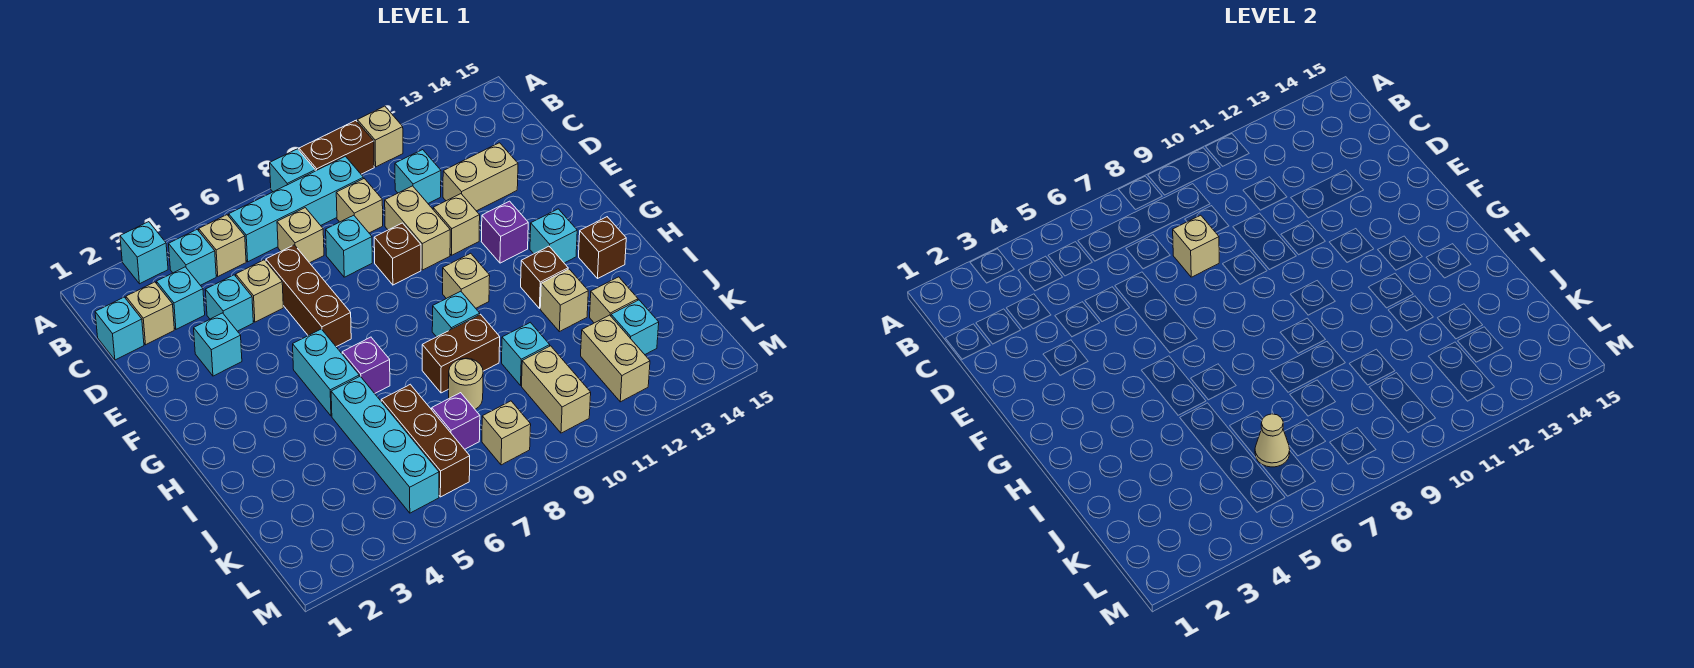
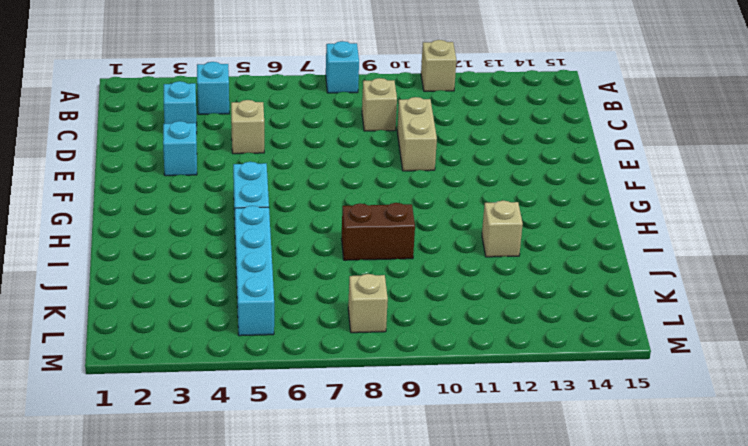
none -> cyan brick A3 level 1
none -> brown brick A9:A10 level 1
none -> tan brick B5 level 1
none -> cyan brick B6:B9 level 1

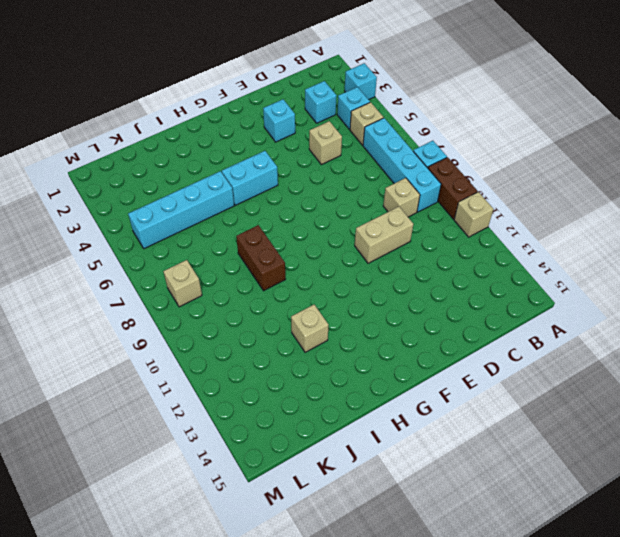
none -> cyan brick C1 level 1
none -> tan brick C2 level 1
none -> tan brick C7 level 1
none -> cyan brick C11 level 1

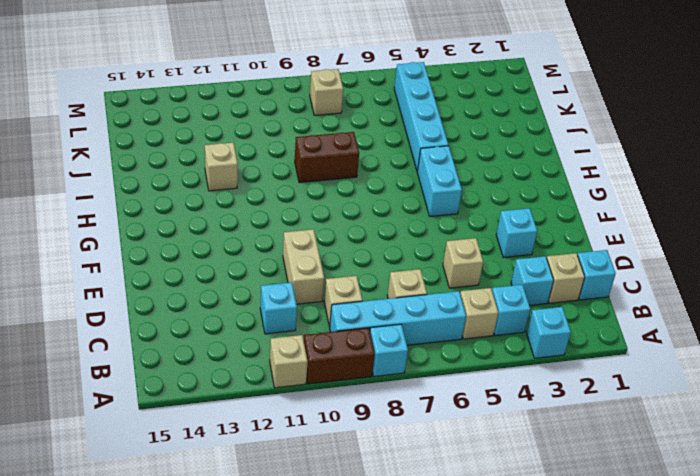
none -> cyan brick D4 level 1
none -> brown brick D6:F6 level 1
none -> cyan brick D8 level 1
none -> tan brick D12:D13 level 1

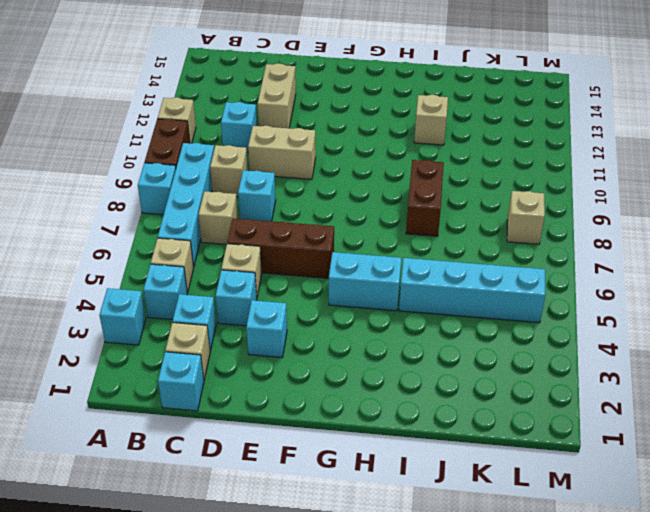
none -> brown brick E9 level 1
none -> tan brick E11 level 1
none -> purple brick F12 level 1
none -> tan brick G10 level 1

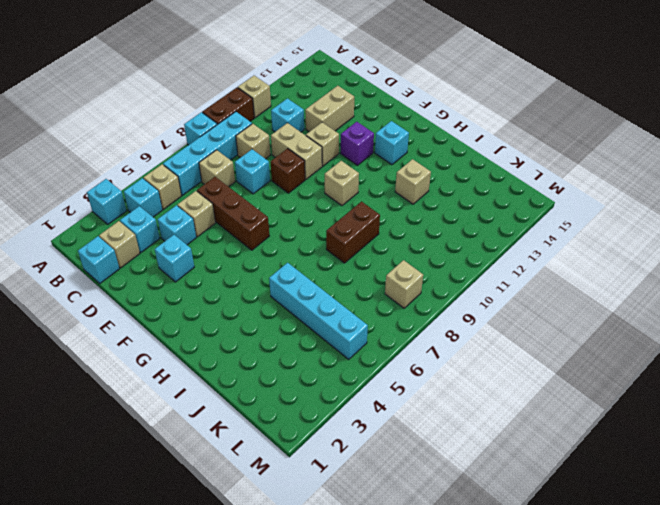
none -> cyan brick G5:H5 level 1
none -> purple brick H6 level 1
none -> cyan brick H9 level 1
none -> brown brick H12 level 1

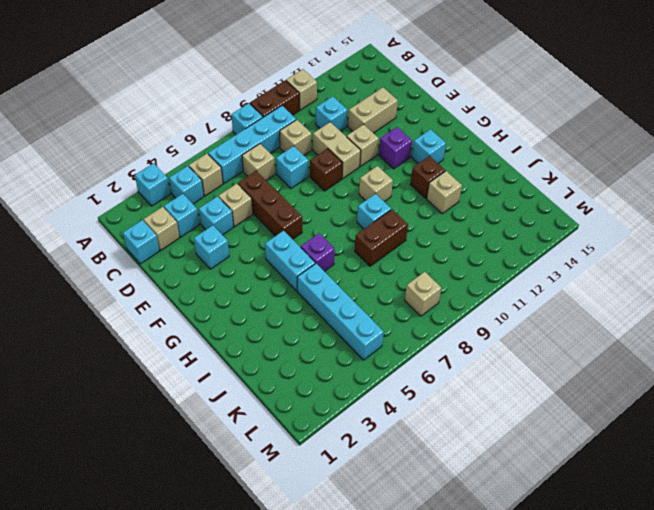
none -> brown brick H14 level 1
none -> brown brick J6:L6 level 1
none -> tan round brick J8 level 1
none -> cyan brick J10 level 1

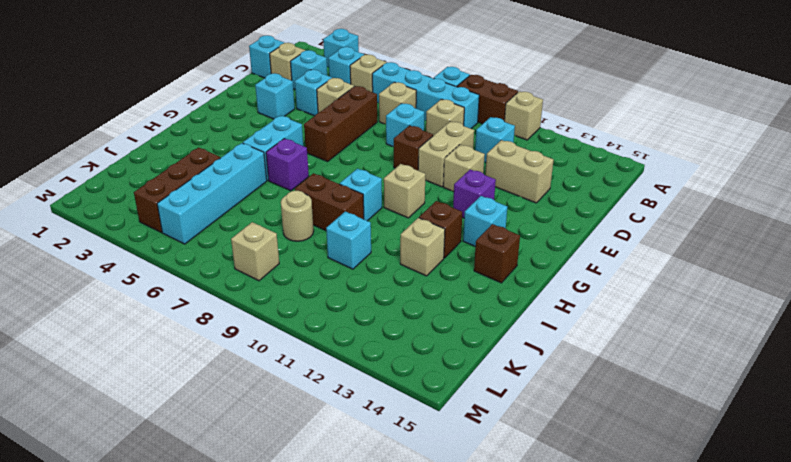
brown brick J4:L4 level 1 -> brown brick J6:L6 level 1
none -> tan brick J13 level 1
none -> purple brick K7 level 1
none -> tan brick K10:L10 level 1
none -> tan brick K12:L12 level 1

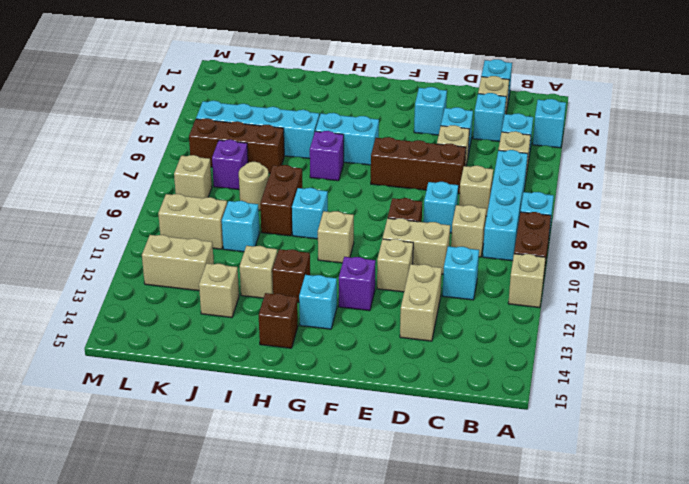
none -> cyan brick K13 level 1
none -> tan brick D8 level 2
none -> tan cone K6 level 2

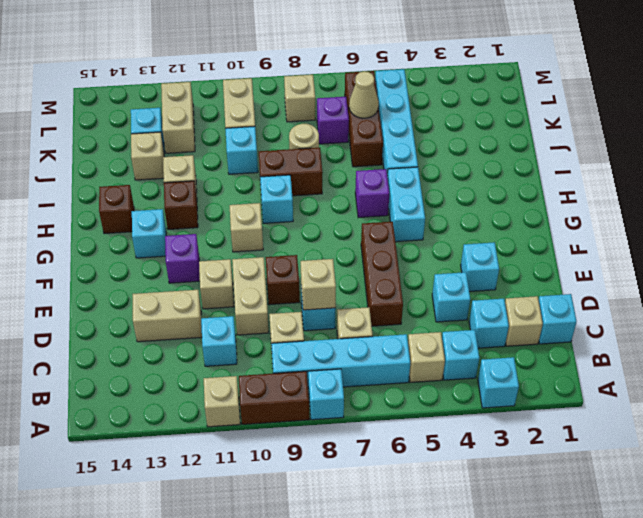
none -> tan brick D5 level 1

